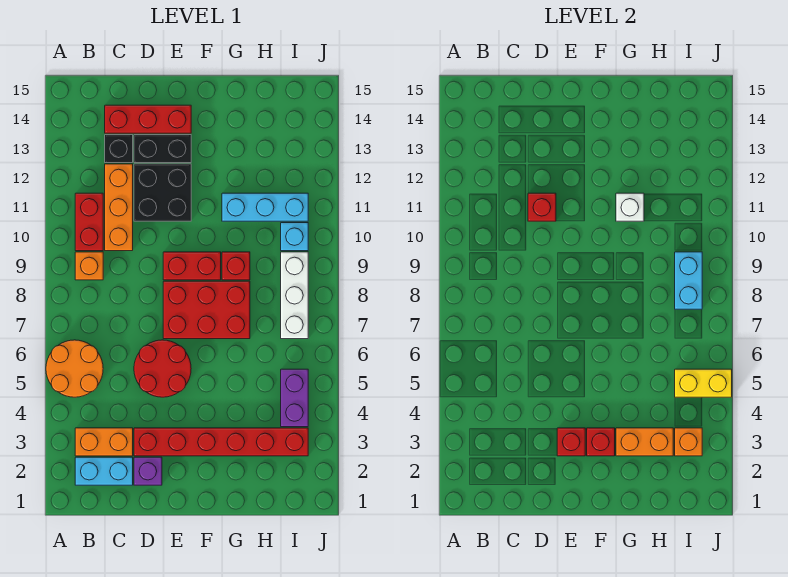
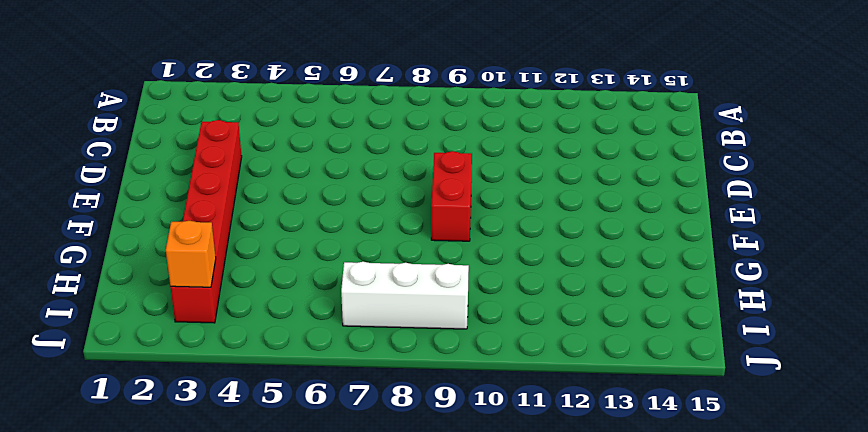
none -> orange round brick A5:B6 level 1
none -> cyan brick B2:C2 level 1
none -> orange brick B3:C3 level 1

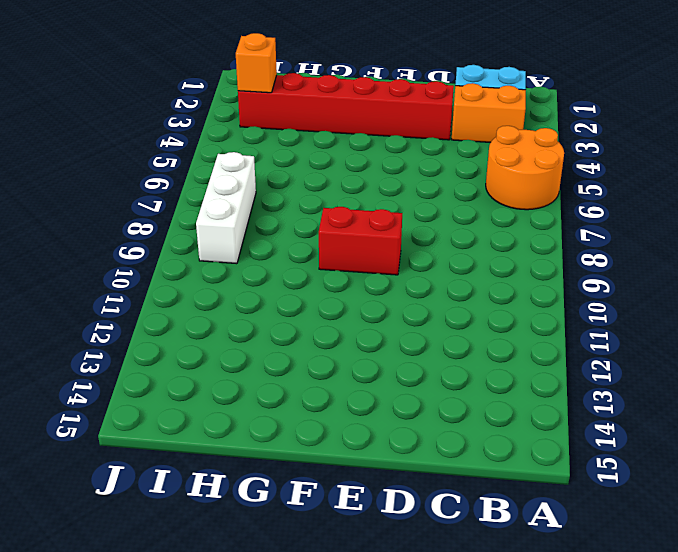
none -> orange brick B9 level 1
none -> red brick B10:B11 level 1
none -> orange brick C10:C12 level 1

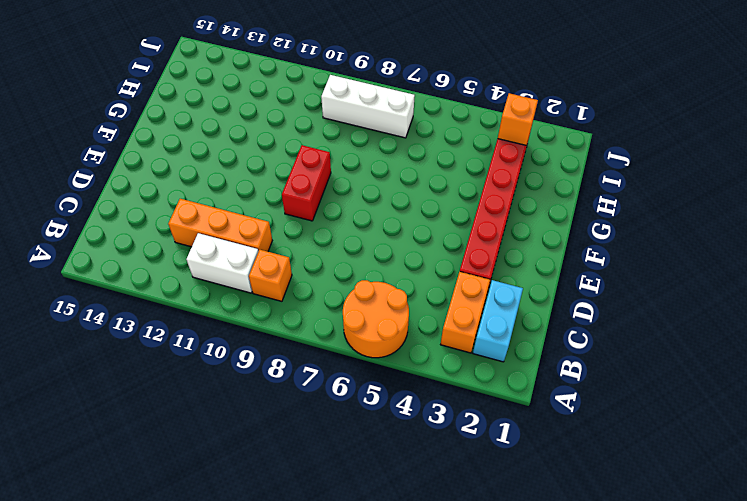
white brick B10:B11 level 1 -> red brick B10:B11 level 1
none -> black brick C13 level 1
none -> red brick C14:E14 level 1
none -> purple brick D2 level 1

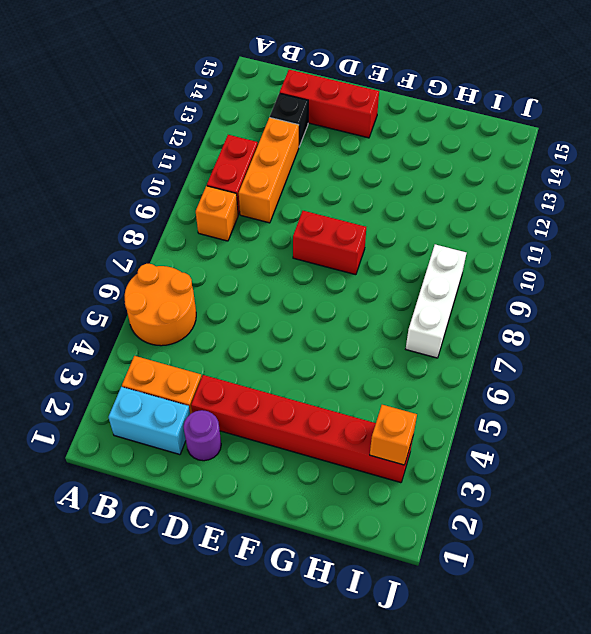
purple round brick D2 level 1 -> purple brick D2 level 1
none -> red round brick D5:E6 level 1
none -> black brick D11:E12 level 1
none -> black brick D13:E13 level 1

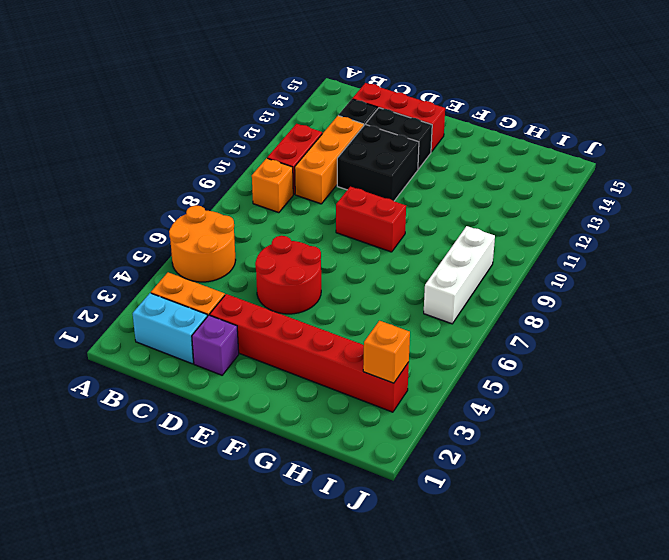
none -> red brick E7:G8 level 1
none -> red brick G9 level 1
none -> cyan brick G11:I11 level 1

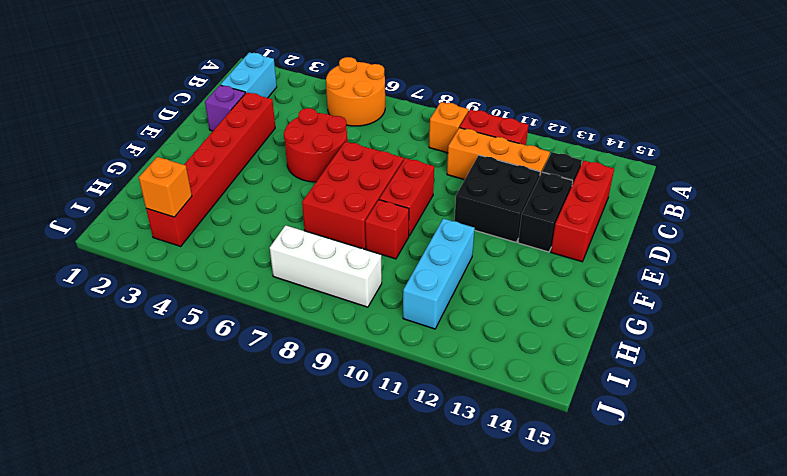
none -> orange brick B3:C3 level 1
none -> purple brick I4:I5 level 1
none -> cyan brick I10 level 1

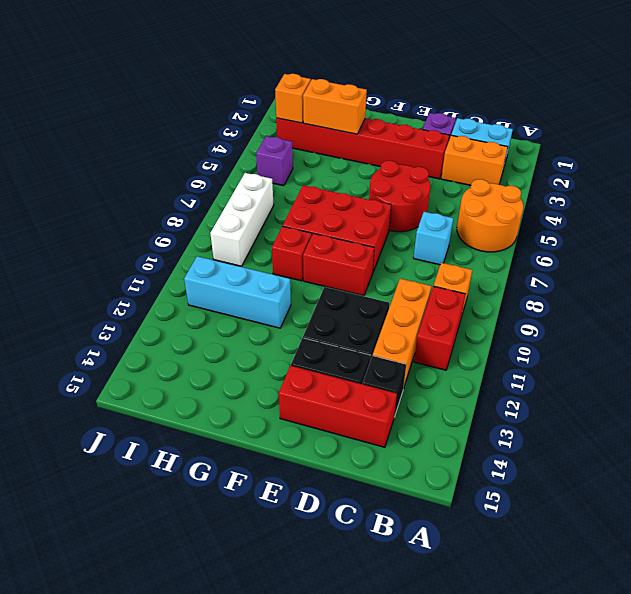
cyan brick C7 level 1 -> cyan brick I10 level 1
purple brick I5 level 1 -> purple brick I4:I5 level 1
none -> red brick D11 level 2
none -> red brick E3 level 2
none -> red brick F3 level 2

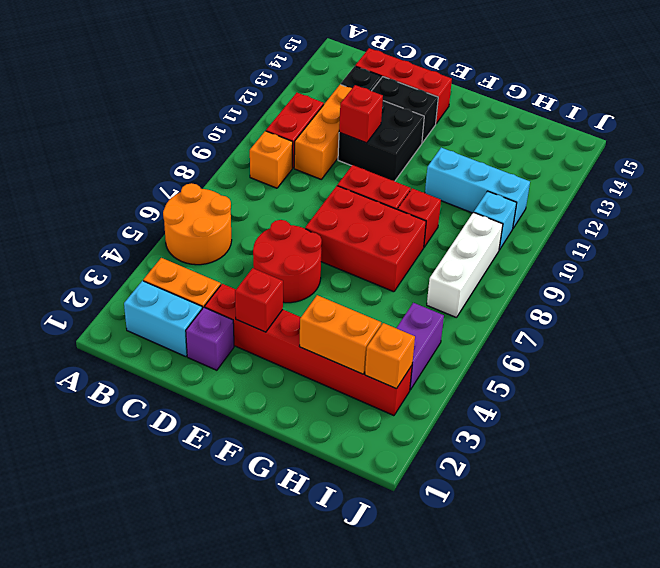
none -> red brick F3 level 2
none -> white brick G11 level 2
none -> yellow brick I5:J5 level 2

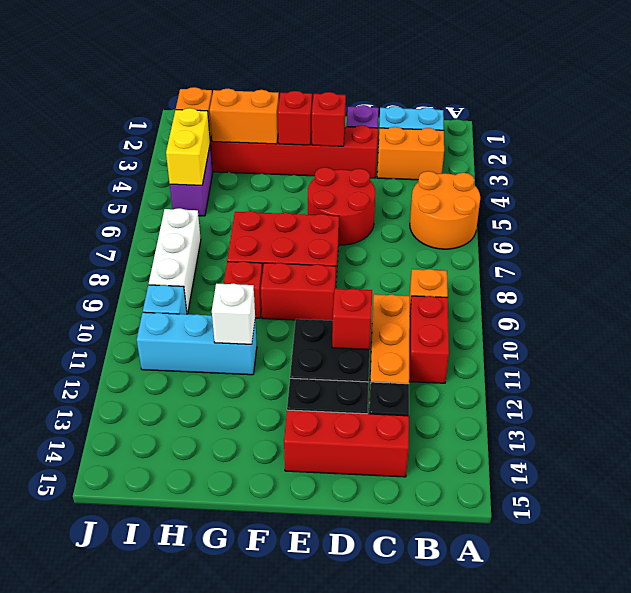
yellow brick I4:I5 level 2 -> yellow brick I5:J5 level 2
none -> cyan brick I8:I9 level 2

